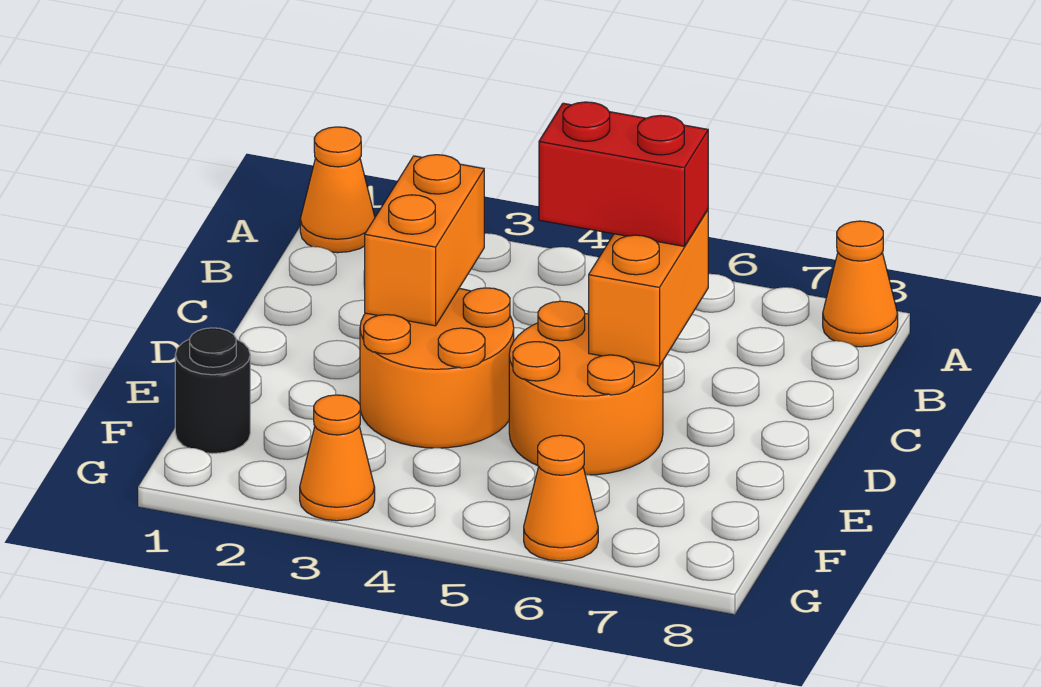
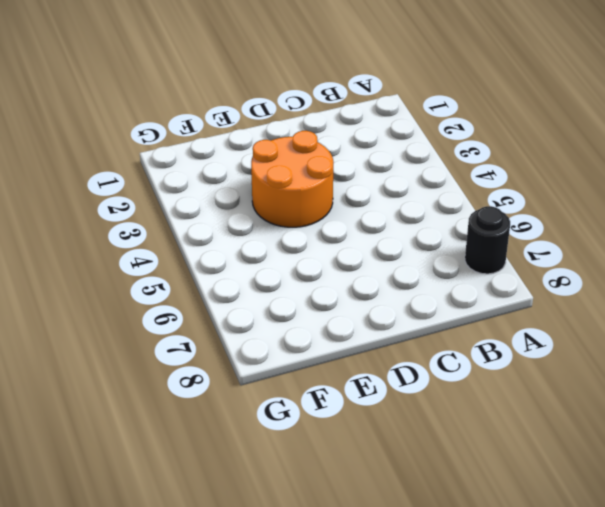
black round brick A7 level 1 -> black round brick F1 level 1
none -> orange cone A1 level 1
none -> orange cone A8 level 1

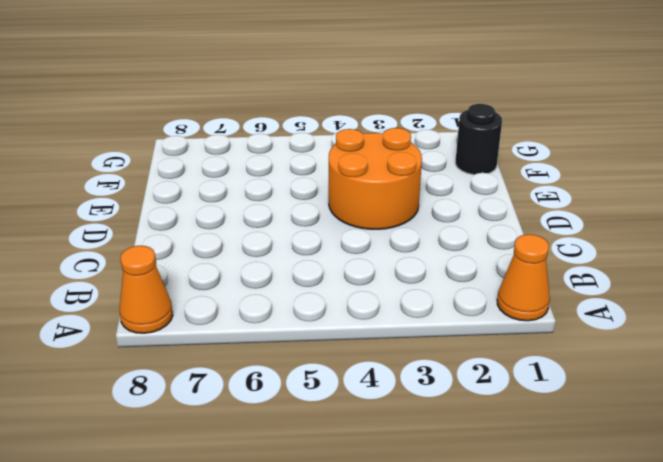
none -> orange round brick D5:E6 level 1
none -> orange cone G3 level 1

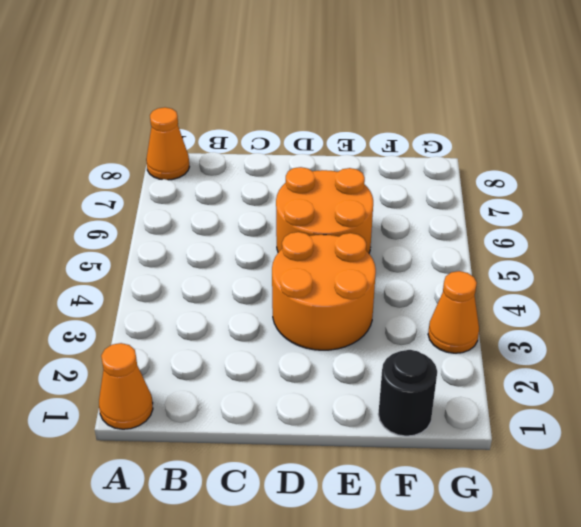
none -> orange cone G6 level 1
none -> orange brick C3:D3 level 2

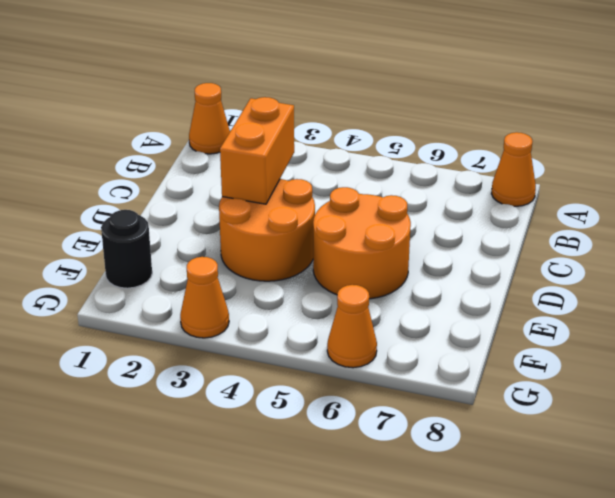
none -> orange brick C6:D6 level 2
none -> red brick C5:C6 level 3

